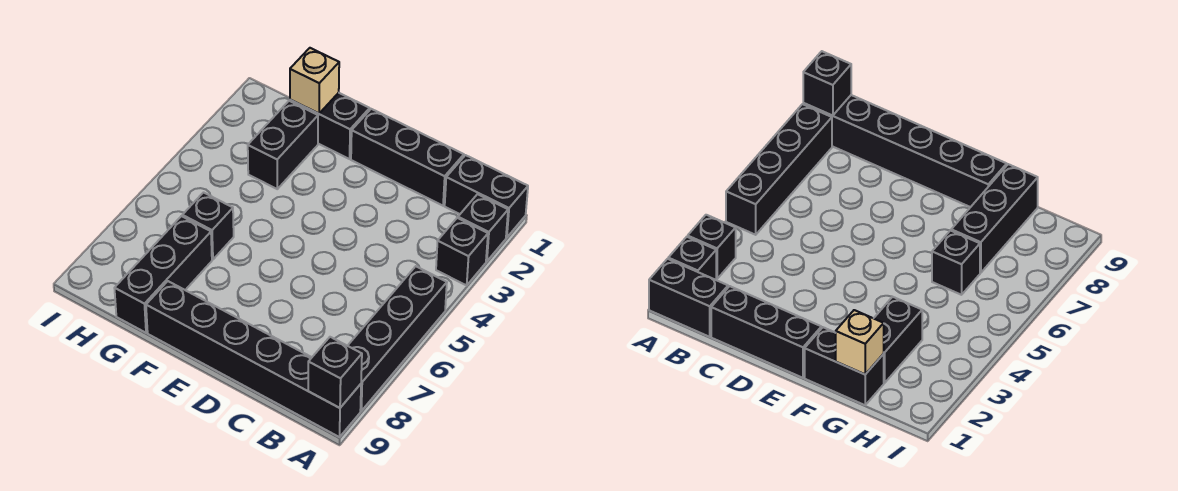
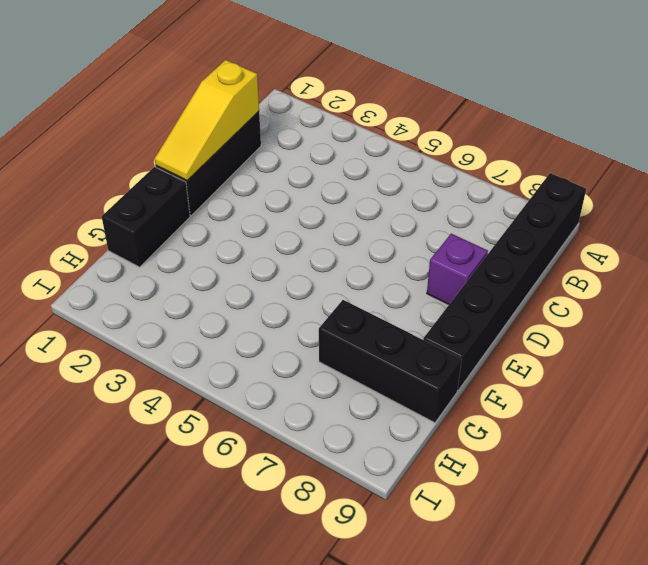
yellow slope C1:E1 level 2 top C -> none
purple brick D8 level 1 -> none
none -> black brick A1:B1 level 1
none -> black brick A2 level 1
none -> black brick A3 level 1

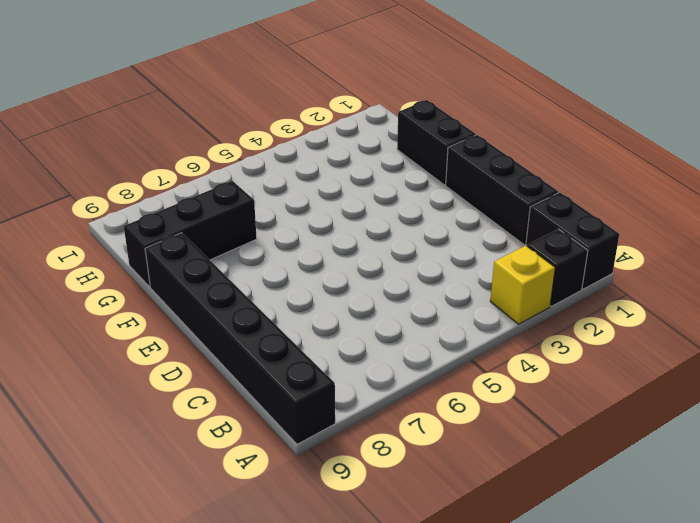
yellow brick A3 level 1 -> black brick A3 level 1
none -> black brick A5:A8 level 1
none -> black brick G2:G3 level 1
none -> black brick G6 level 1

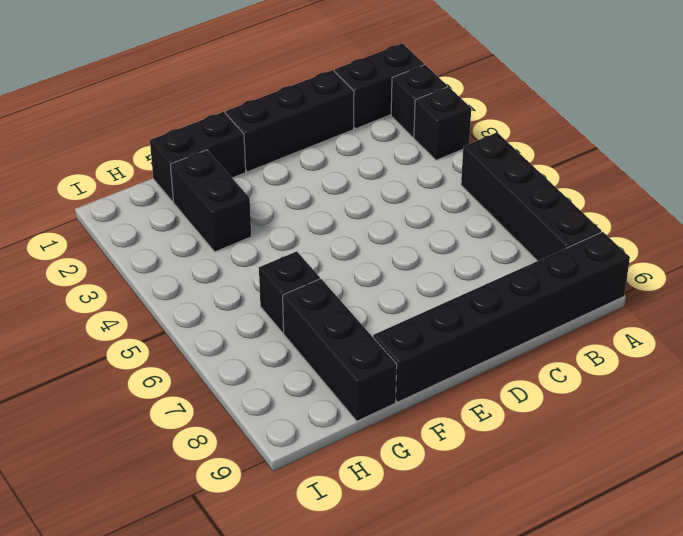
none -> black brick A9 level 2
none -> tan brick G1 level 2

